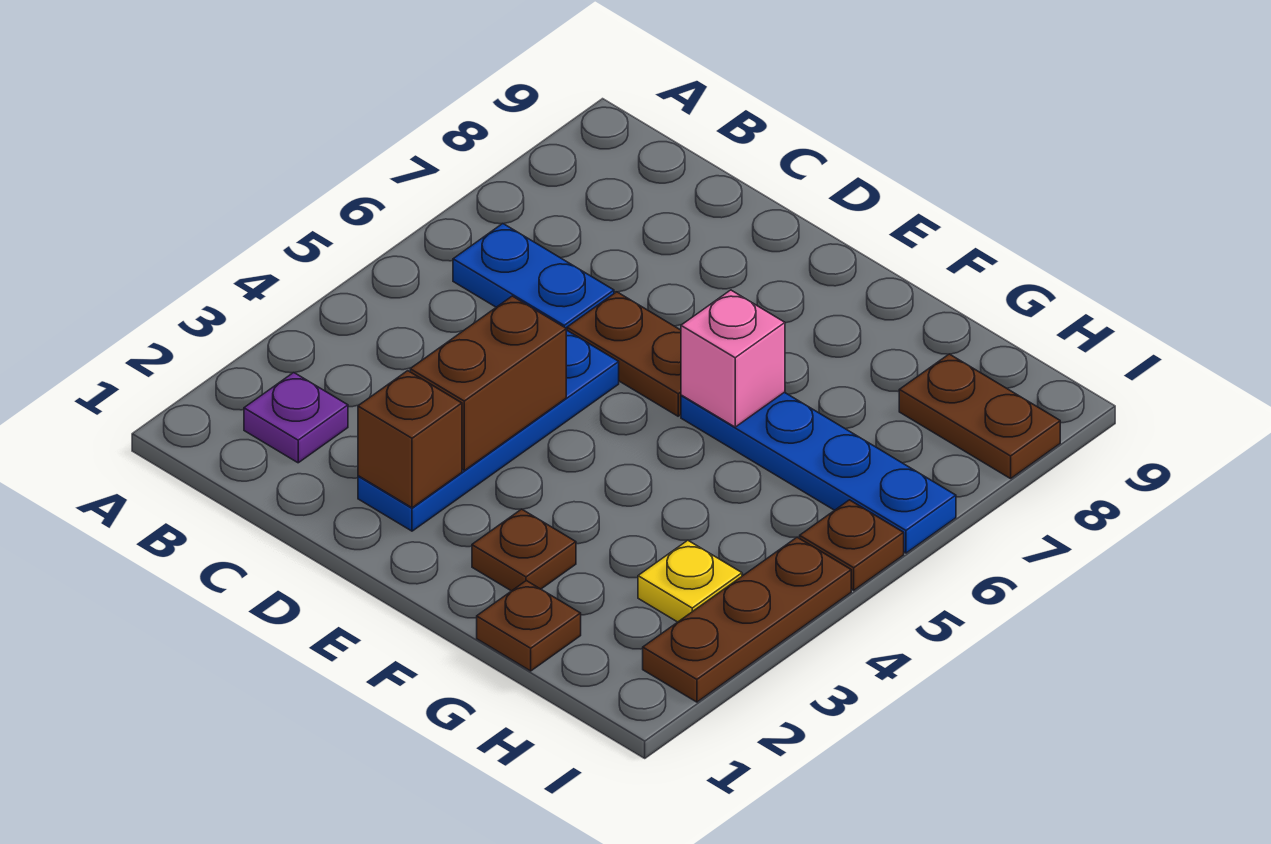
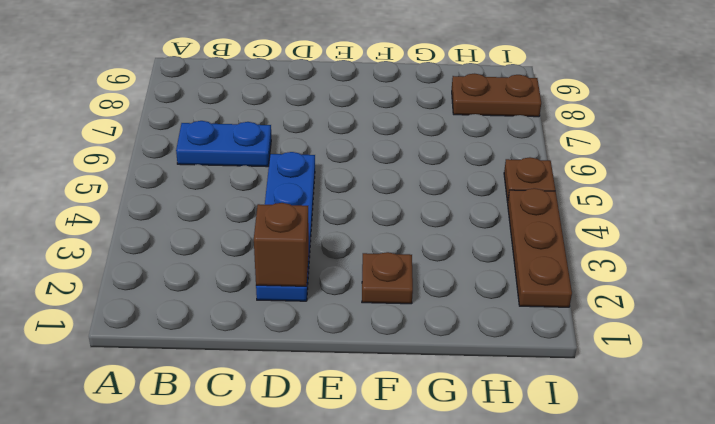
none -> purple plate B2 level 1
none -> brown plate D6:E6 level 1
none -> blue plate F6:I6 level 1

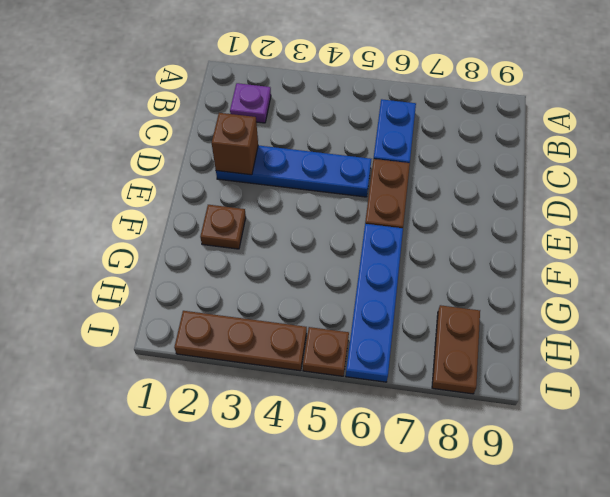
none -> brown plate G1 level 1
none -> yellow plate H3 level 1
none -> brown brick D3:D4 level 2

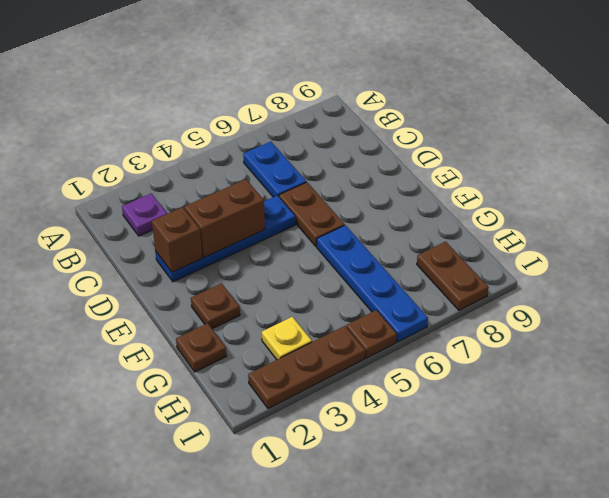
none -> pink brick F6 level 2

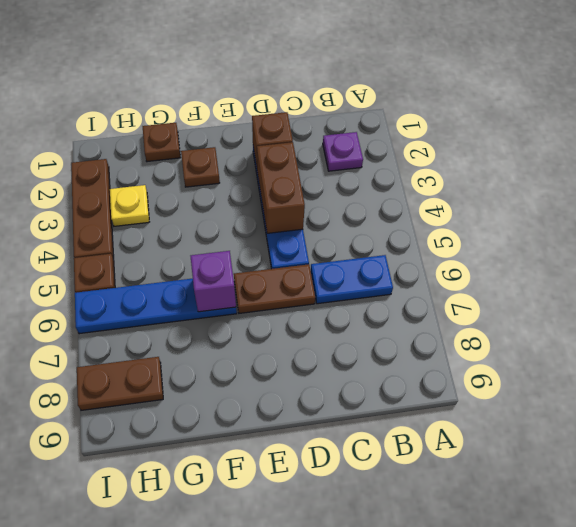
purple brick F6 level 2 -> pink brick F6 level 2

